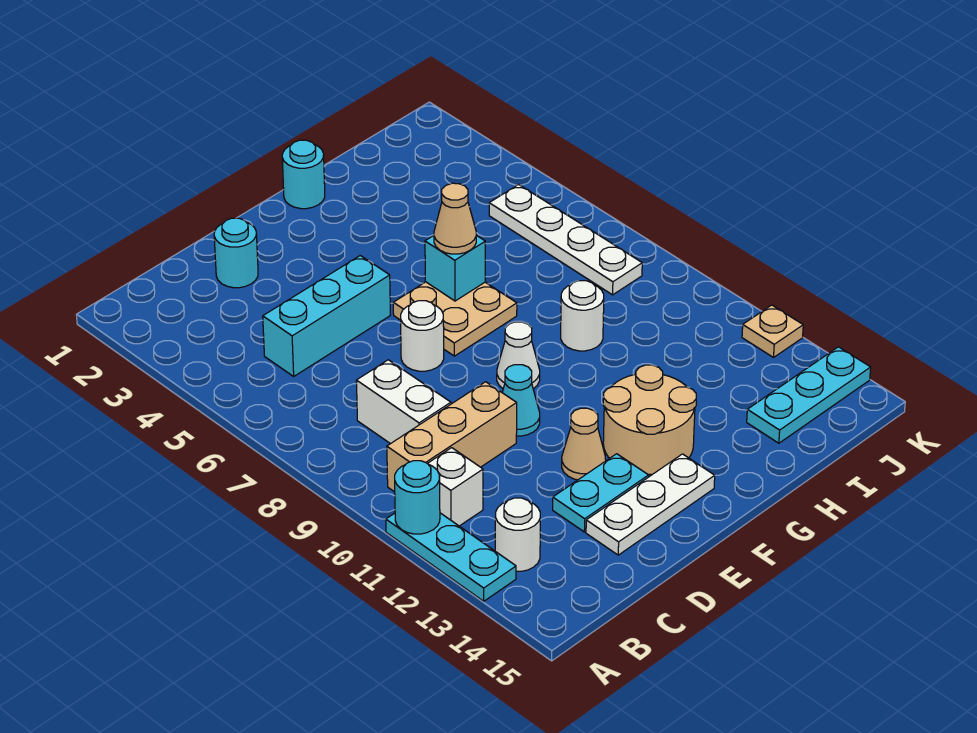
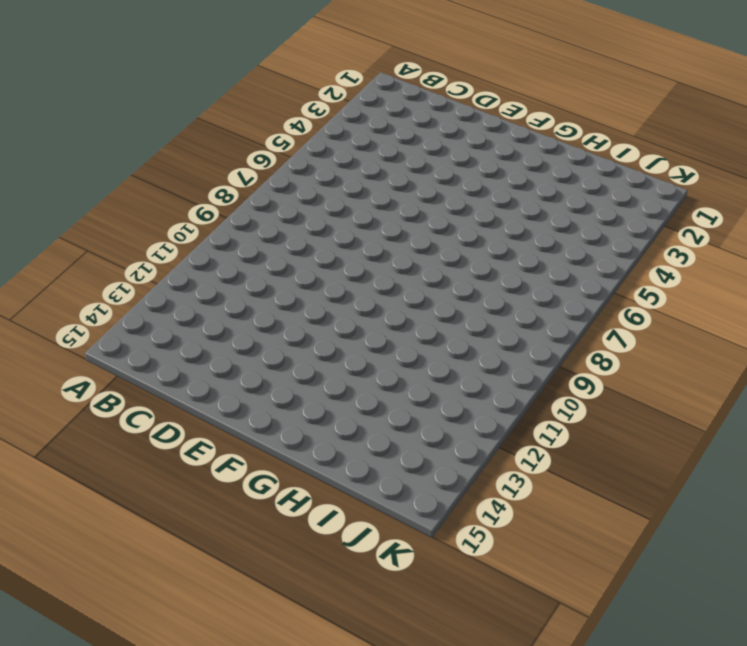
none -> cyan plate A11:A13 level 1
none -> tan brick B10:D10 level 1
none -> white brick B11 level 1

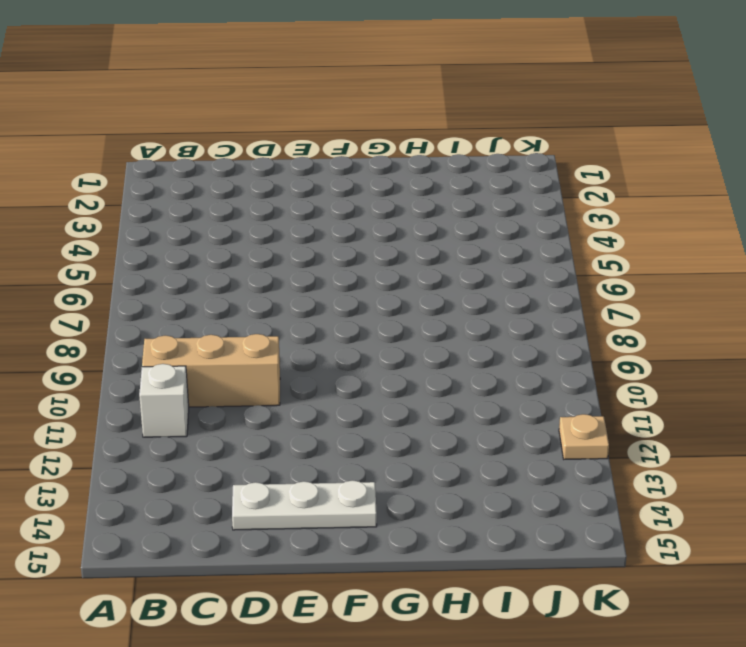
none -> cyan plate A11:A13 level 1
none -> white round brick B13 level 1
none -> cyan brick C5:E5 level 1

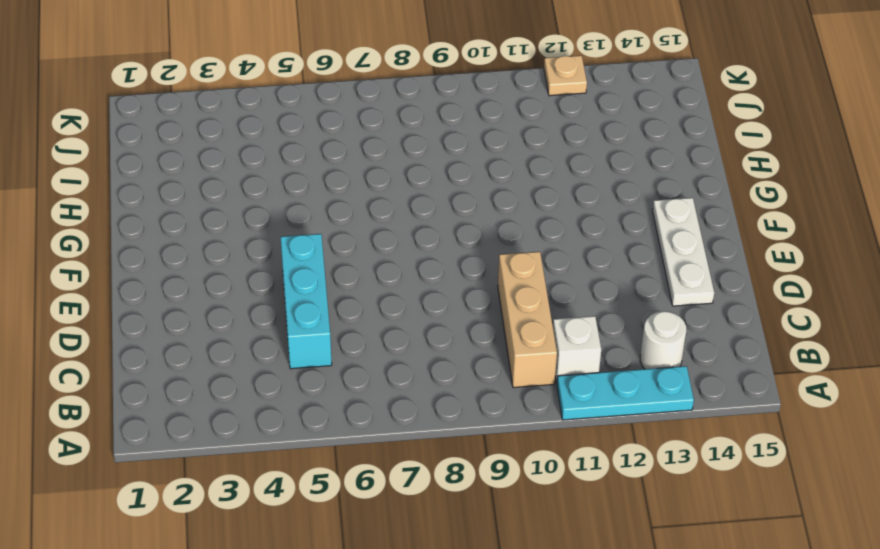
none -> white brick C8:C9 level 1
none -> cyan round brick D2 level 1
none -> cyan plate D13:E13 level 1

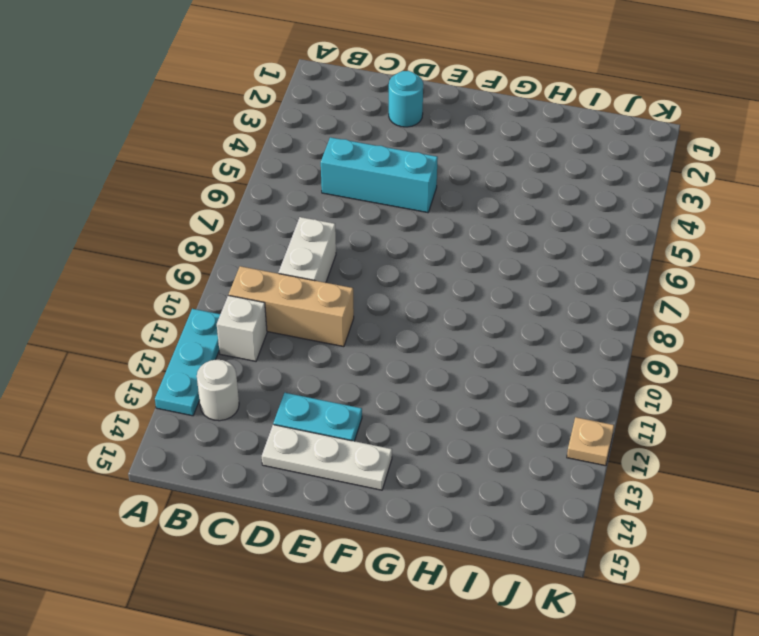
none -> white round brick E7 level 1
none -> cyan cone E10 level 1
none -> tan cone E12 level 1

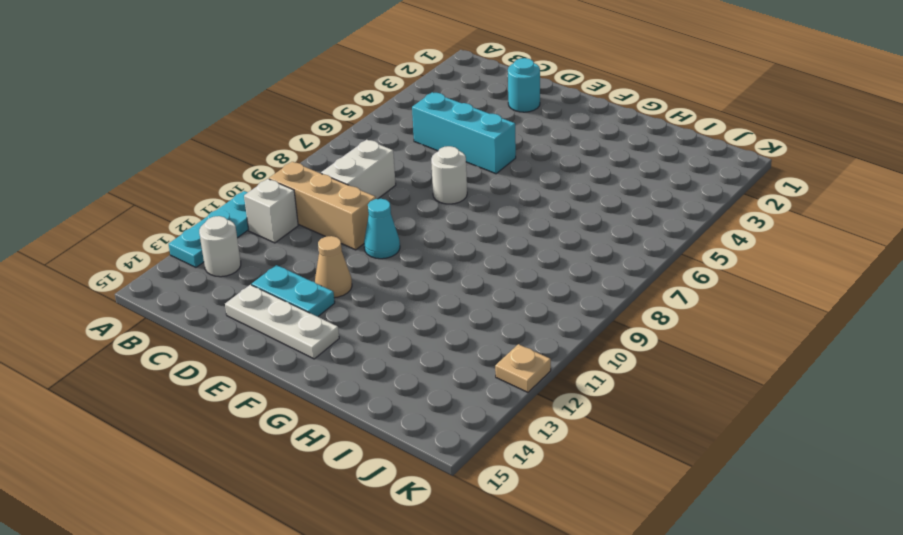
none -> tan plate F6:G7 level 1
none -> white cone F9 level 1
none -> tan round brick F12:G13 level 1

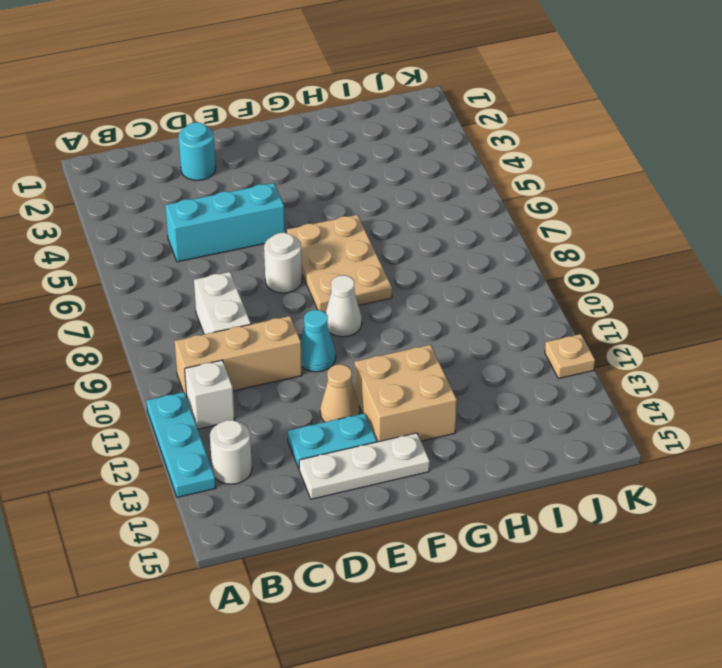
tan plate F6:G8 level 1 -> tan plate F6:G7 level 1
tan brick F12:G13 level 1 -> tan round brick F12:G13 level 1
none -> cyan round brick G1 level 1
none -> white round brick H9 level 1
none -> cyan plate I14:K14 level 1

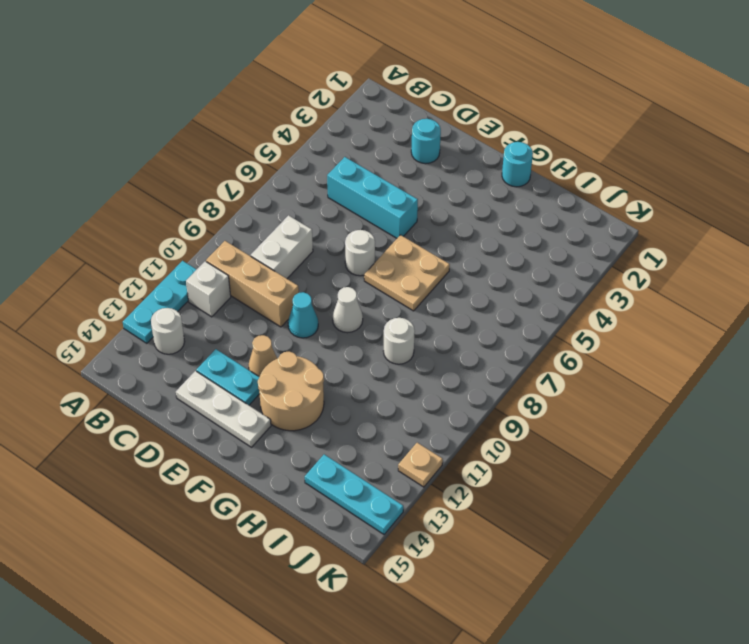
none -> white plate J5:J8 level 1
none -> cyan round brick A11 level 2
none -> cyan brick G6 level 2

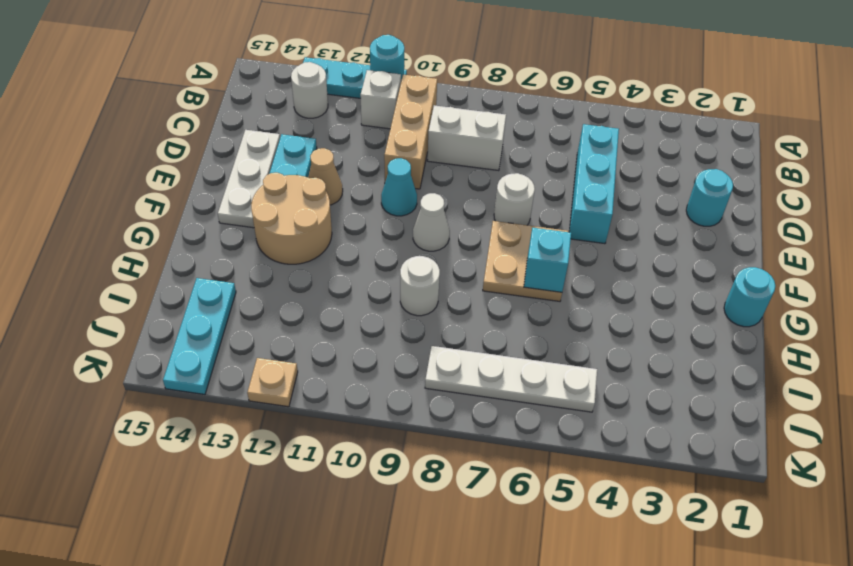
none -> tan cone G6 level 3

